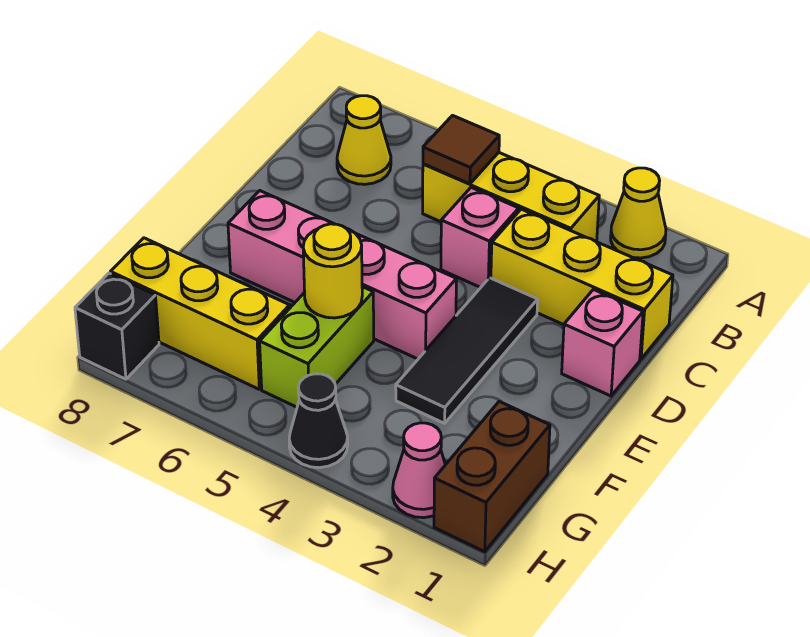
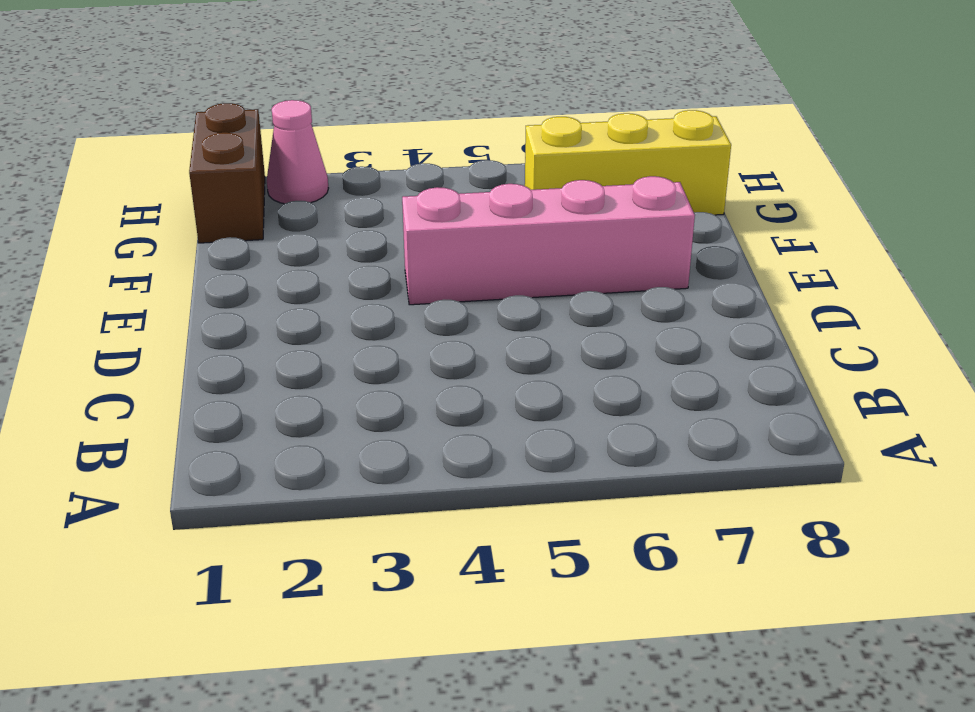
none -> yellow cone A2 level 1
none -> yellow brick B3:B5 level 1
none -> yellow cone B7 level 1

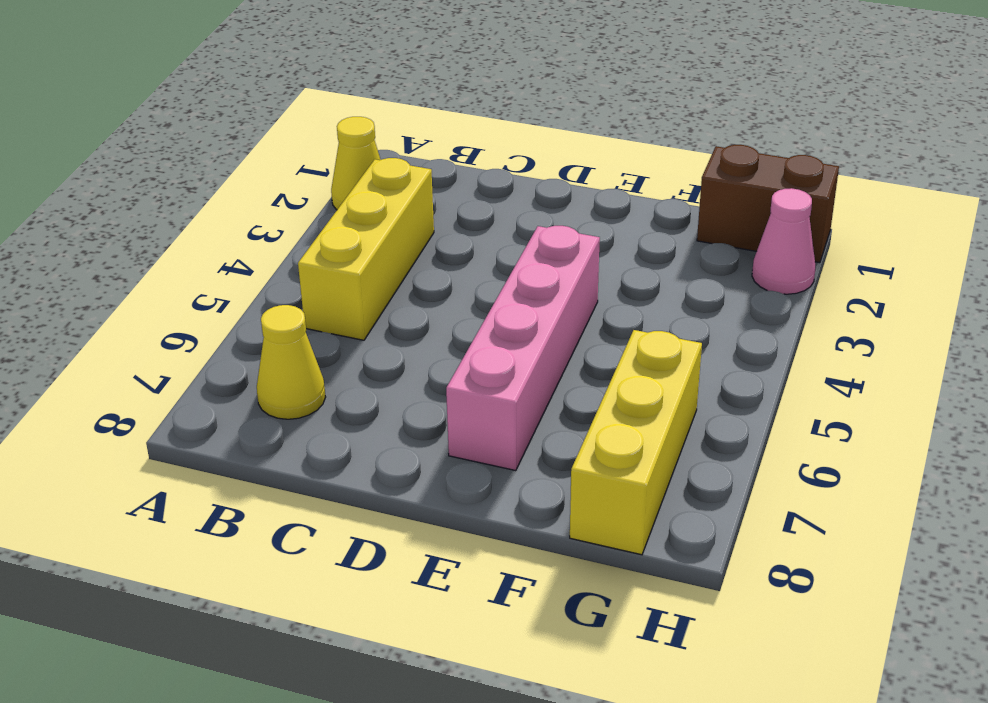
none -> yellow brick C1:C3 level 1
none -> pink brick C4 level 1
none -> pink brick D1 level 1

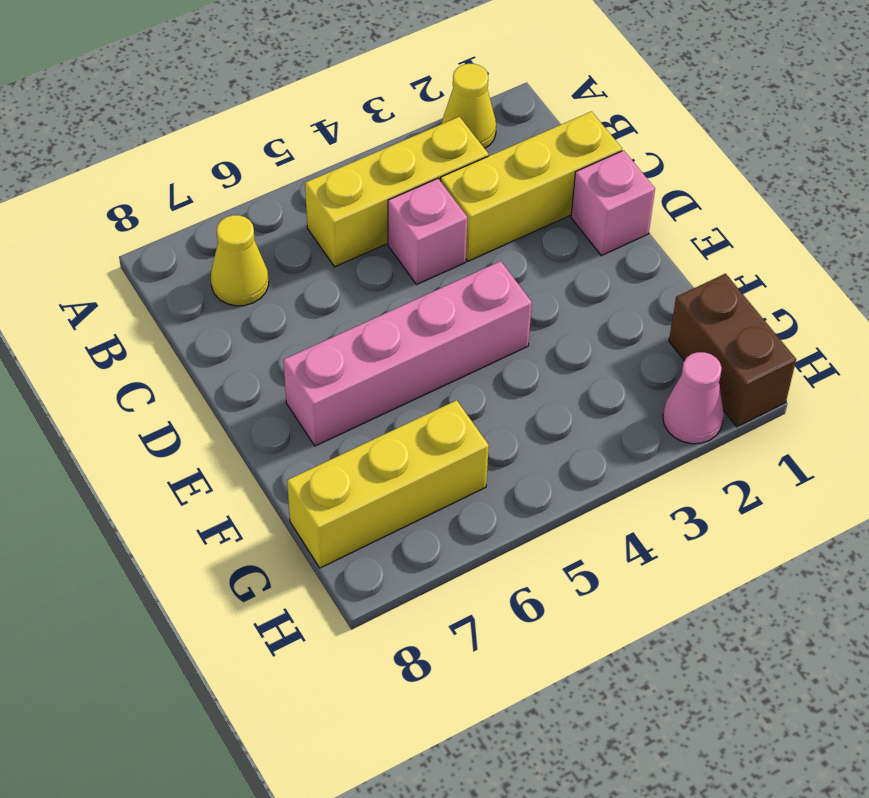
none -> black tile D3:F3 level 1
none -> lime brick F5:G5 level 1
none -> black cone H4 level 1

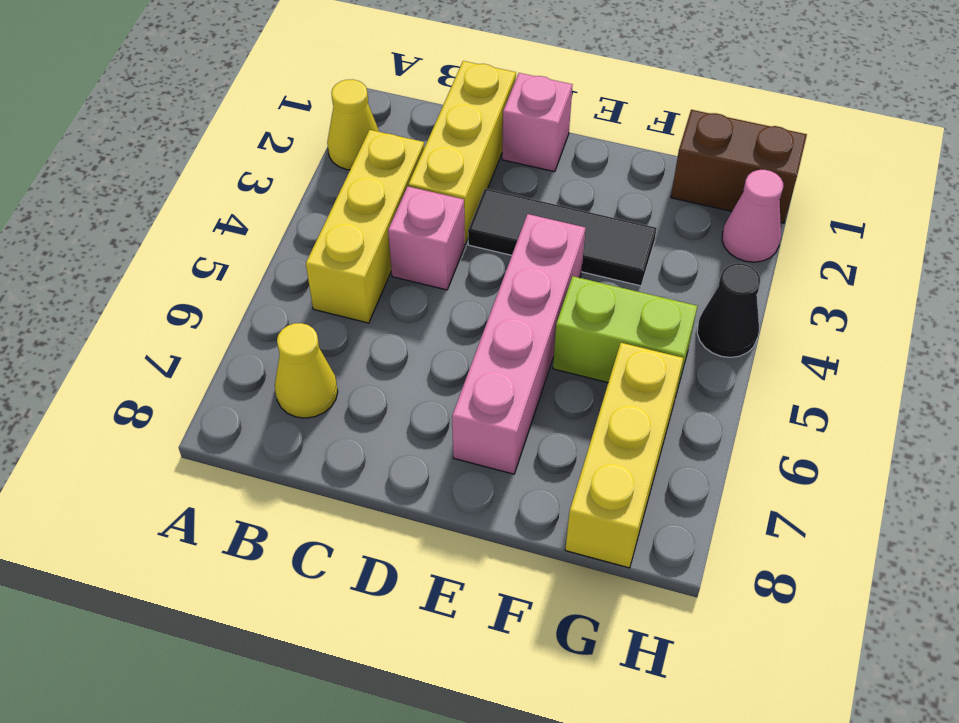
none -> black brick H8 level 1
none -> brown tile B5 level 2
none -> yellow round brick F5 level 2

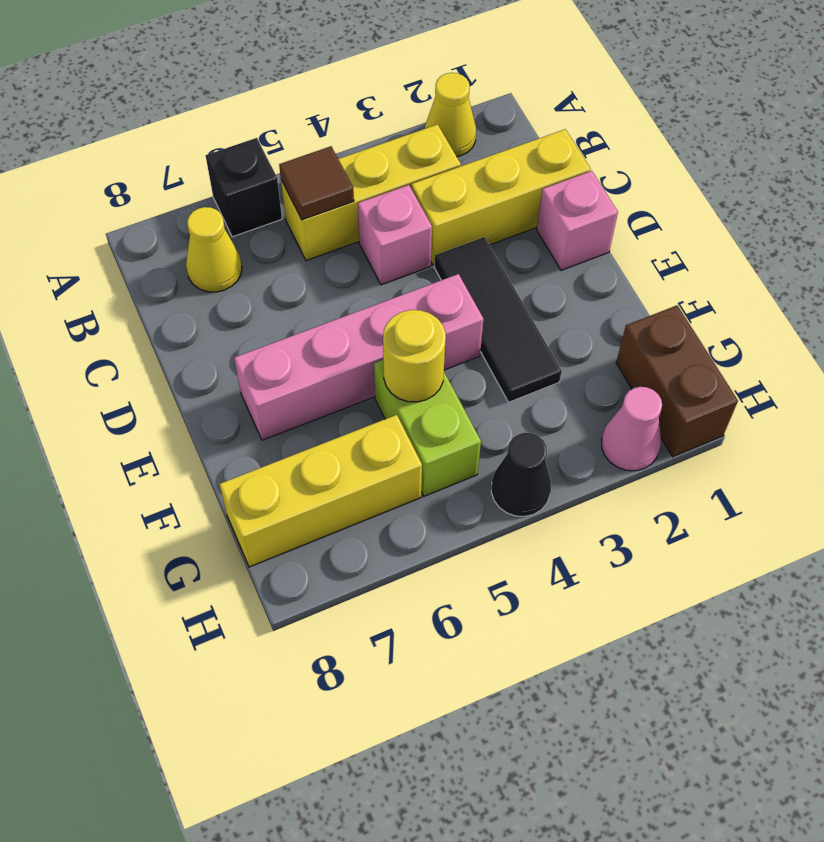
black brick A6 level 1 -> black brick H8 level 1

